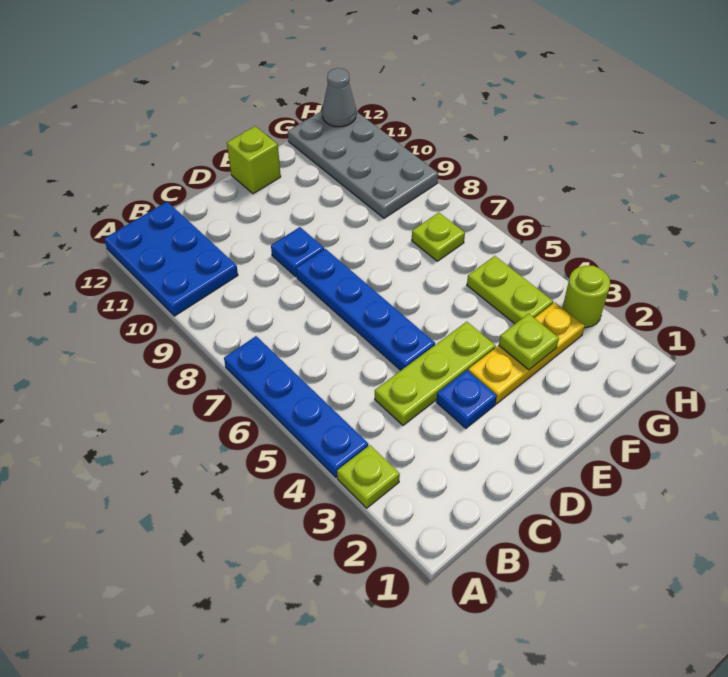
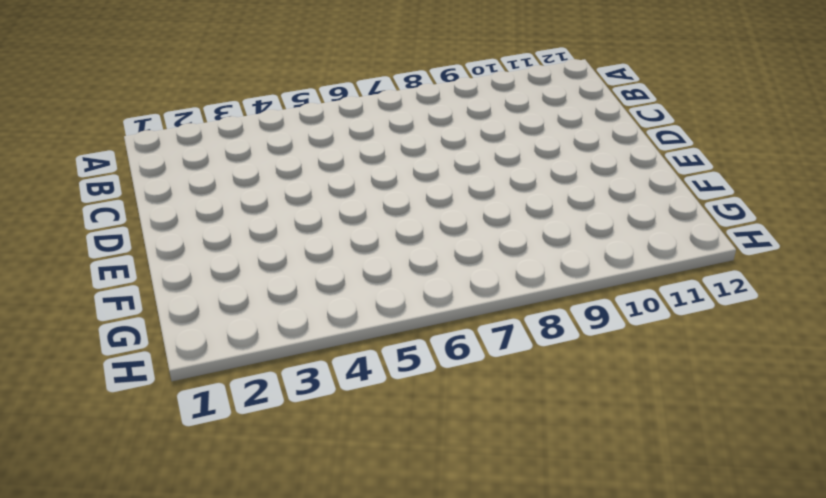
none -> lime plate A3 level 1
none -> blue plate A4:A7 level 1
none -> blue plate A10:B12 level 1

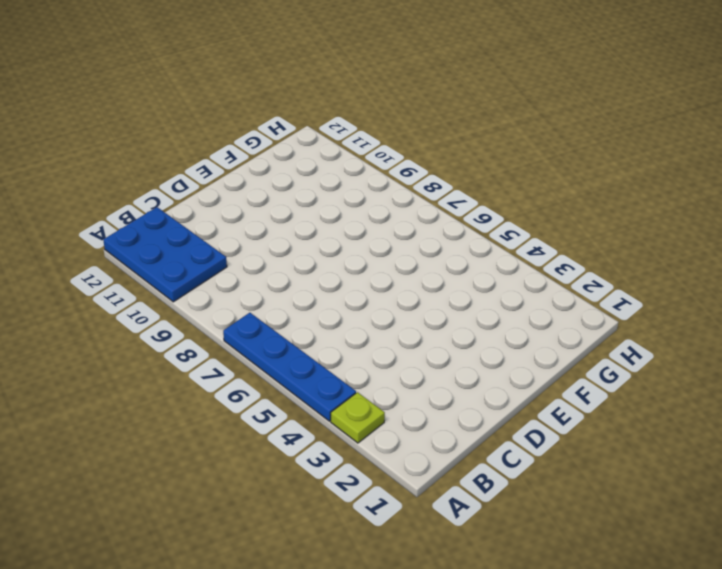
none -> lime plate C4:E4 level 1
none -> blue plate D3 level 1
none -> blue plate D5:D8 level 1

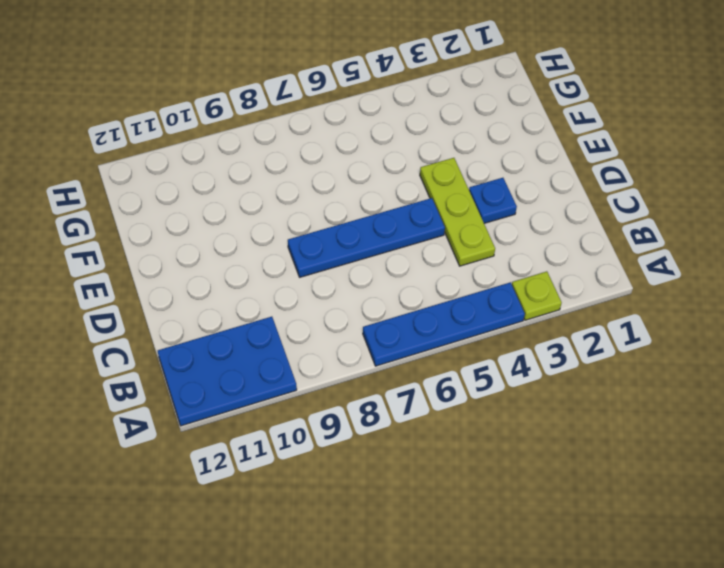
none -> blue plate D9 level 1
none -> yellow plate E3:G3 level 1
none -> lime brick E12 level 1

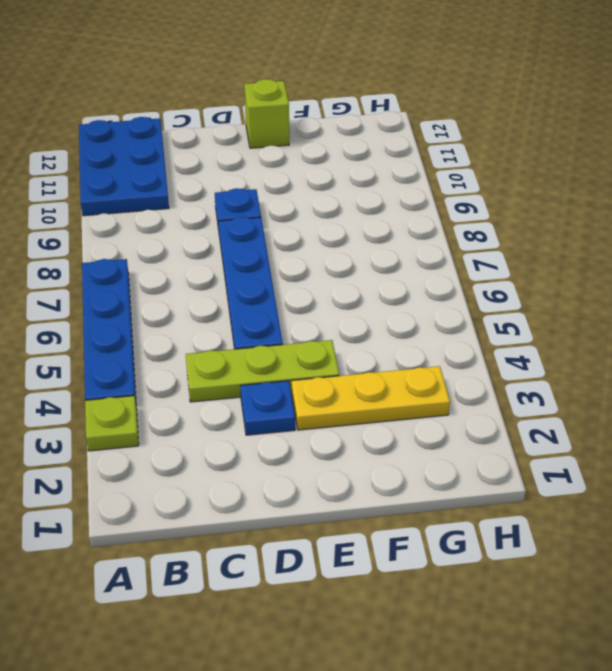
none -> lime plate G4:G5 level 1
none -> lime plate G7 level 1
none -> grey plate G9:H12 level 1

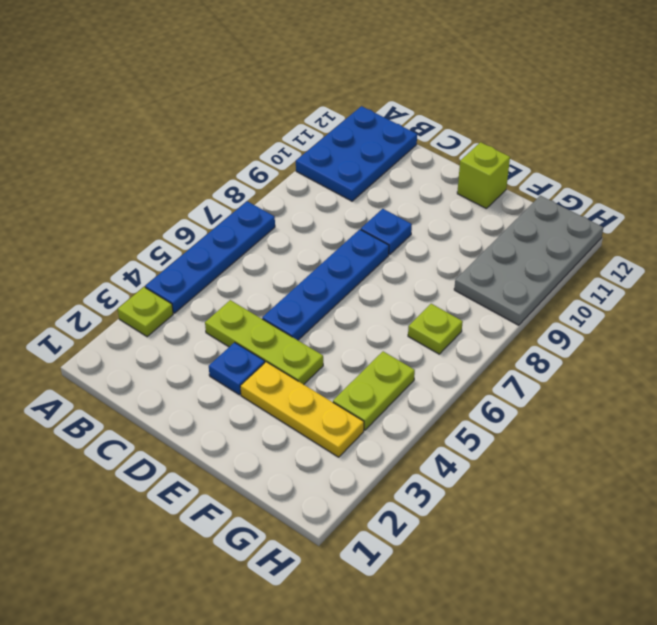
none -> lime round brick H3 level 1
none -> lime plate F3 level 2
none -> grey cone H12 level 2

